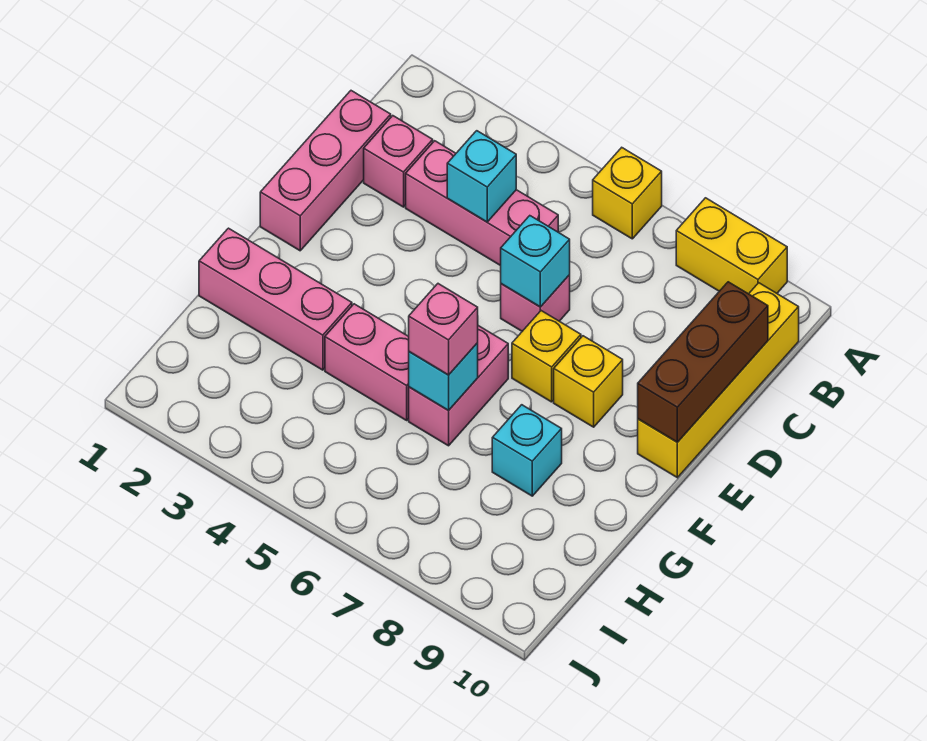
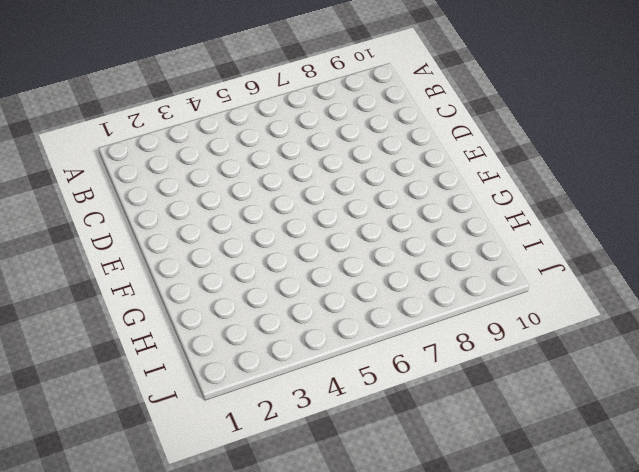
none -> yellow brick A6 level 1
none -> yellow brick A8:A9 level 1
none -> yellow brick B10:E10 level 1

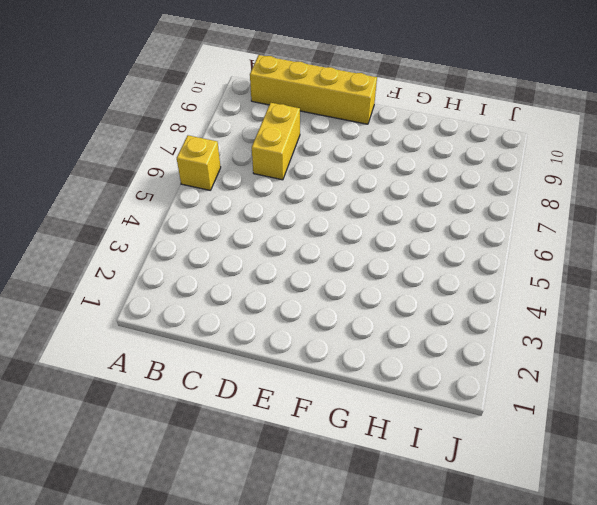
yellow brick C7:C8 level 1 -> yellow brick A8:A9 level 1
none -> pink brick C1:E1 level 1
none -> pink brick C2 level 1
none -> pink brick C3:C5 level 1

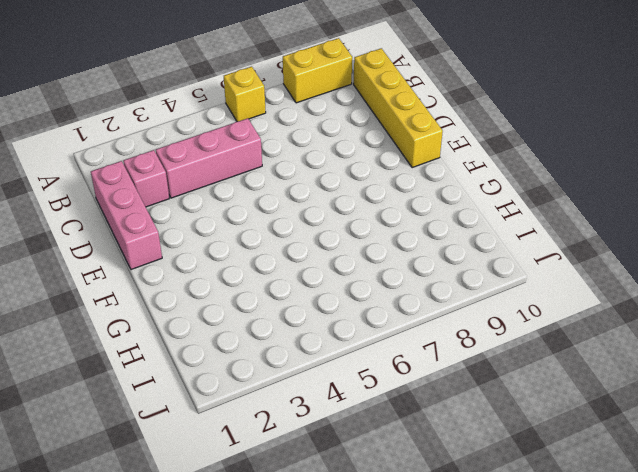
none -> pink brick D6 level 1
none -> yellow brick E7 level 1
none -> yellow brick E8 level 1

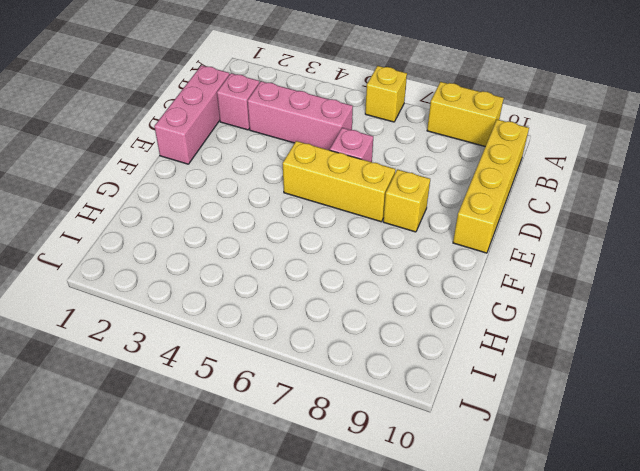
yellow brick E5:E7 level 1 -> yellow brick E7 level 1
none -> pink brick F6:G6 level 1
none -> pink brick G1:G3 level 1
none -> pink brick G4:G5 level 1

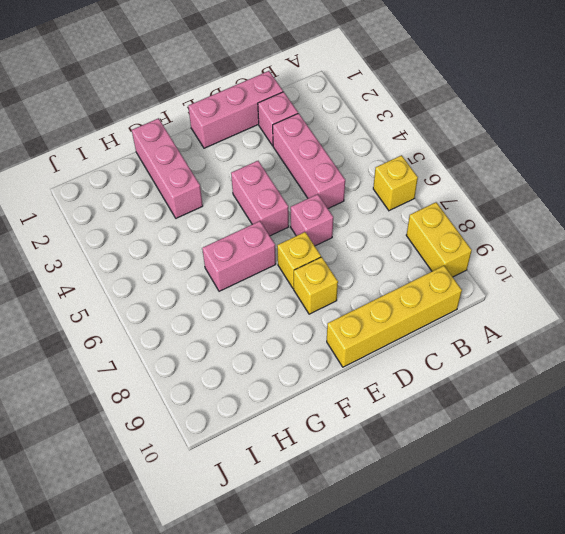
pink brick E4:E5 level 1 -> pink brick G4:G5 level 1
none -> cyan brick G8 level 1
none -> cyan brick C4 level 2
none -> brown brick C10:E10 level 2

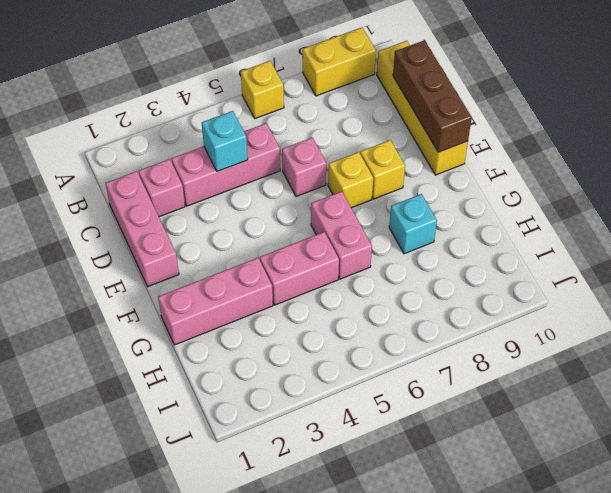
none -> cyan brick D6 level 2
none -> cyan brick G6 level 2
none -> pink brick G6 level 3

